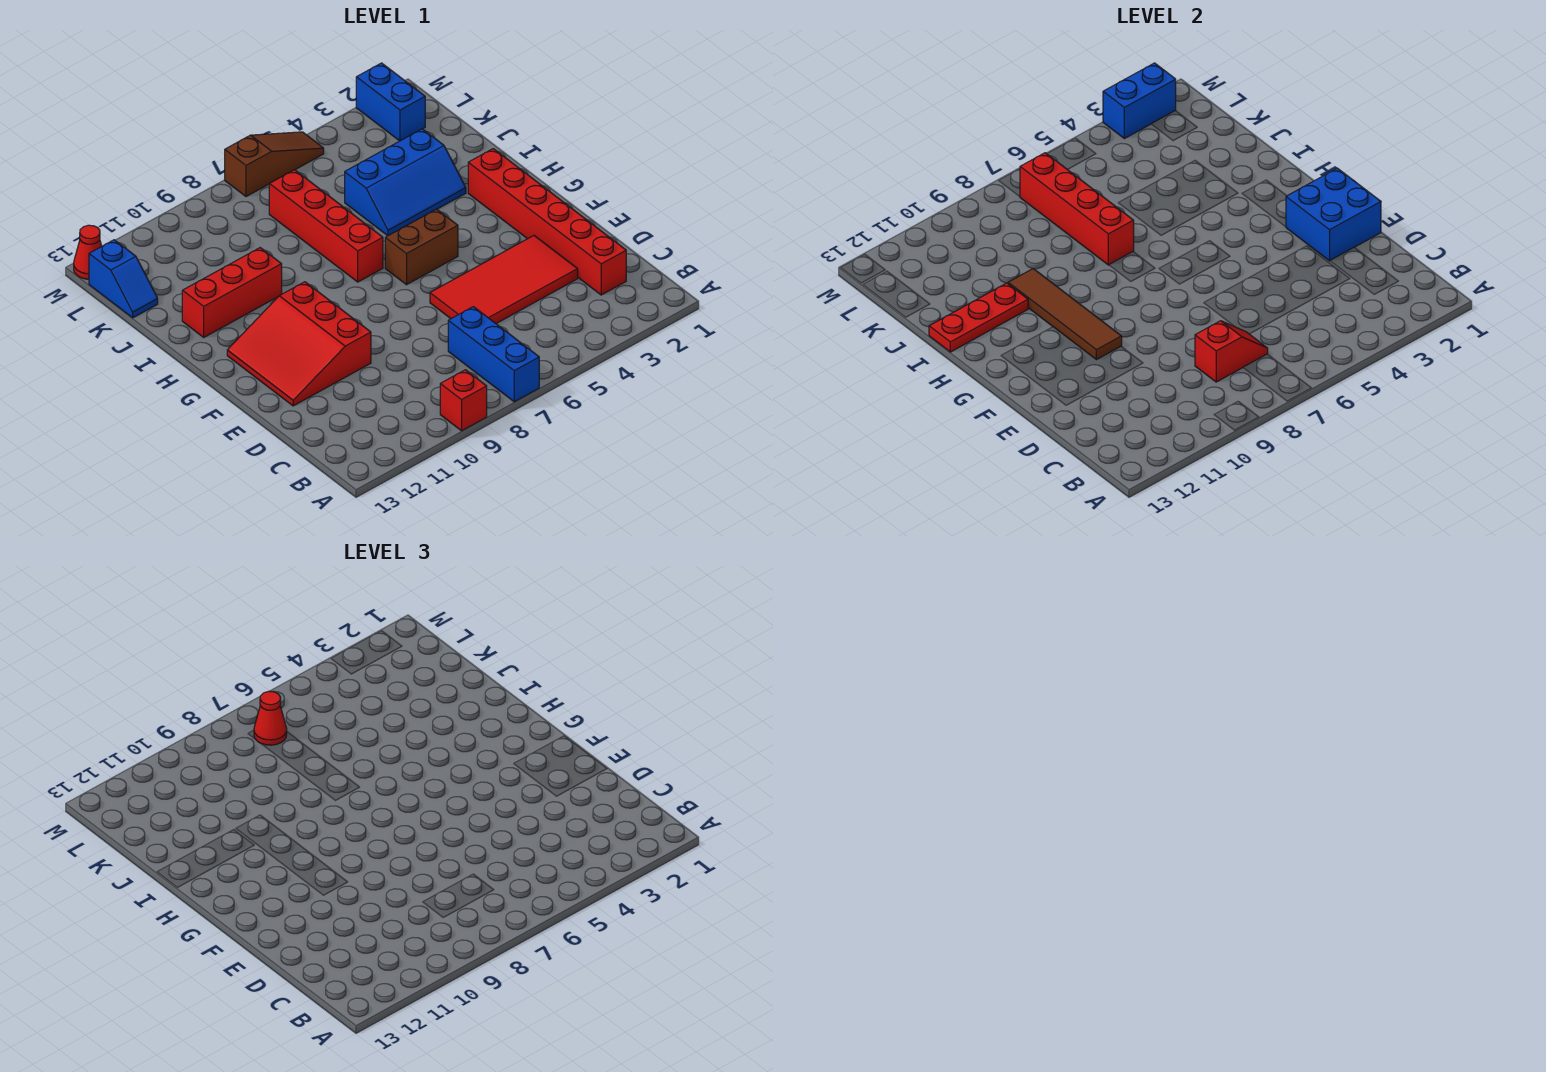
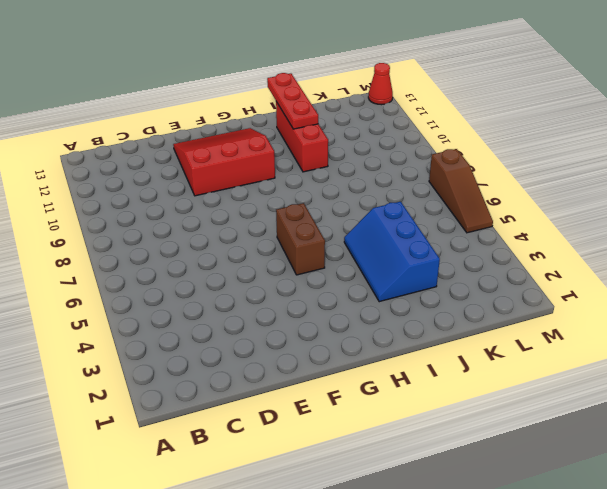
none -> blue brick A7:C7 level 1
none -> red brick A9 level 1
none -> red brick C2:H2 level 1

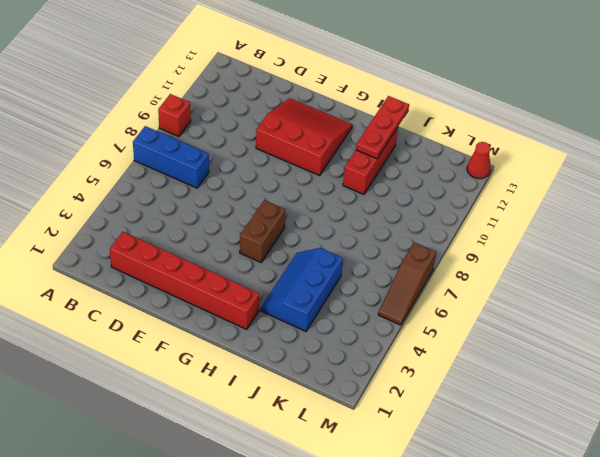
none -> red tile D3:E6 level 1
none -> red brick H7:K7 level 1
none -> blue slope K13:L13 level 1 top L

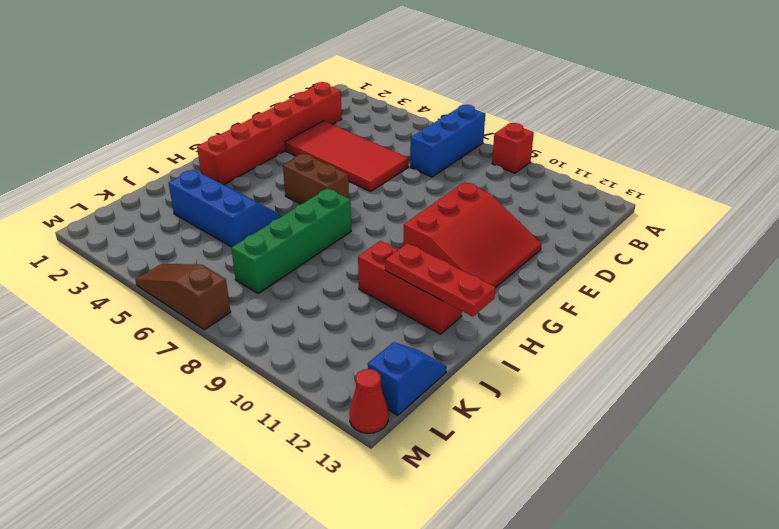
green brick H7:K7 level 1 -> red brick H7:K7 level 1
none -> blue brick L2:M2 level 1
none -> red slope C7:C8 level 2 top 8
none -> blue brick E1:F2 level 2

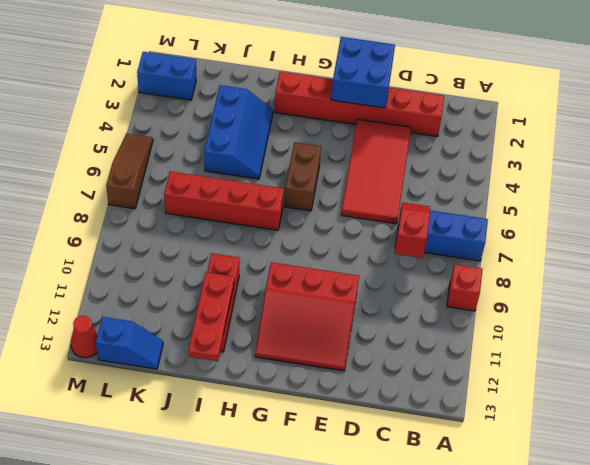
none -> brown tile F10:I10 level 2
none -> red brick I7:L7 level 2
none -> blue brick M2:M3 level 2

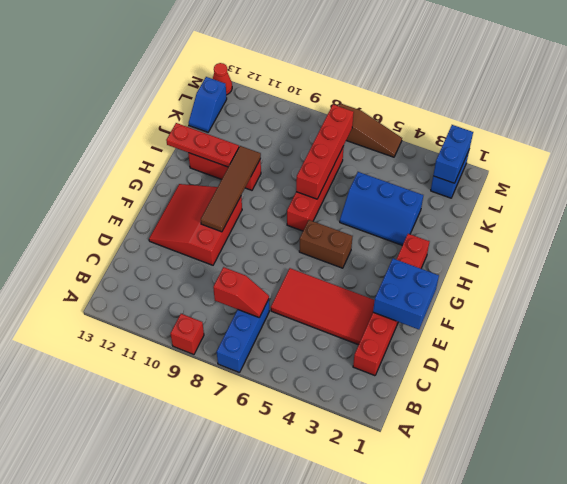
blue brick L2:M2 level 2 -> blue brick M2:M3 level 2
none -> red cone L7 level 3

